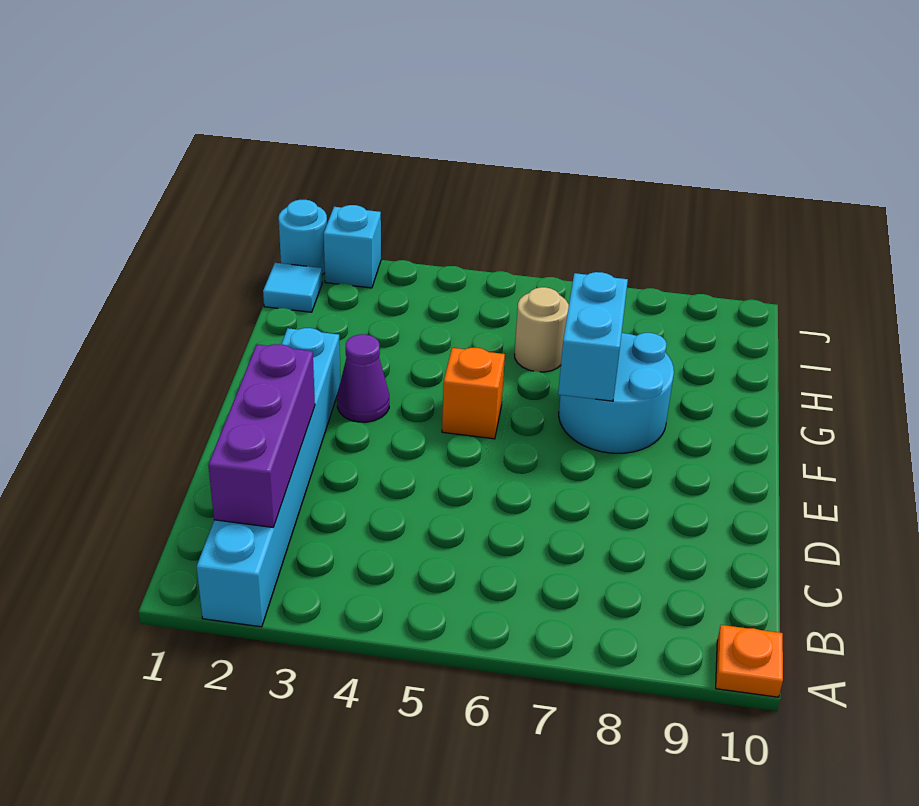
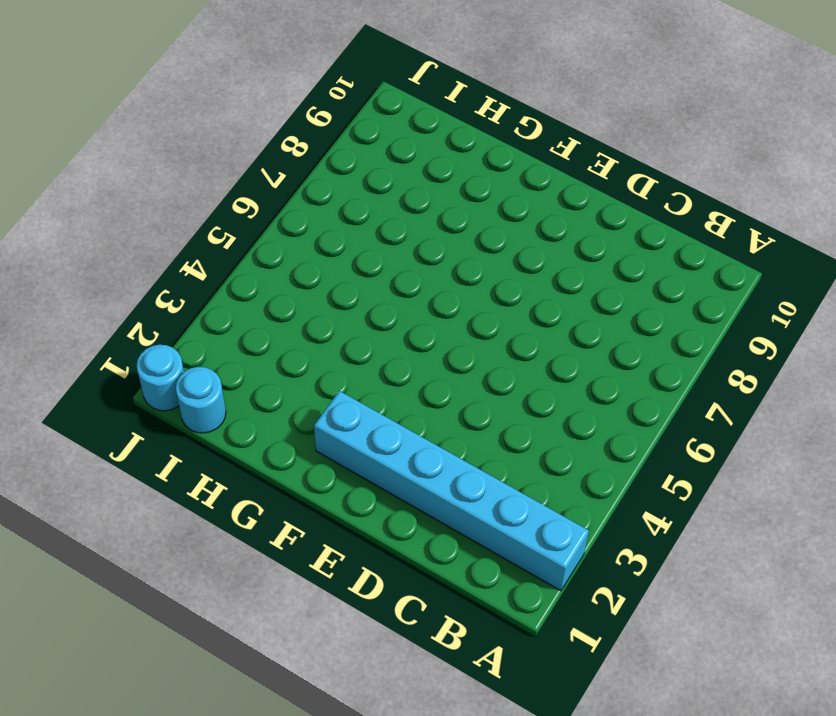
cyan round brick I1 level 1 -> cyan tile I1 level 1
none -> orange plate A10 level 1
none -> purple cone F3 level 1

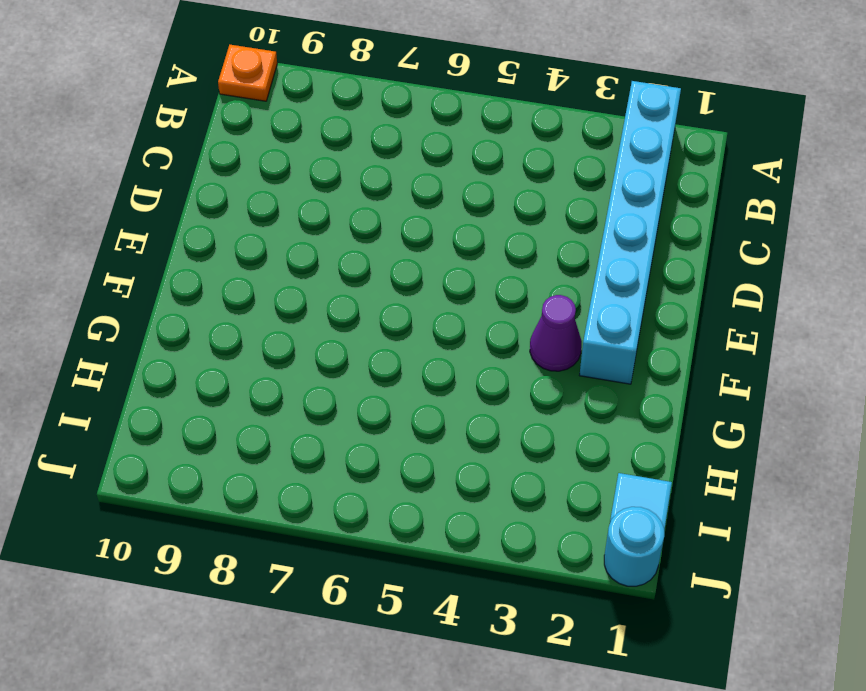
none -> orange brick F5 level 1
none -> cyan round brick F7:G8 level 1

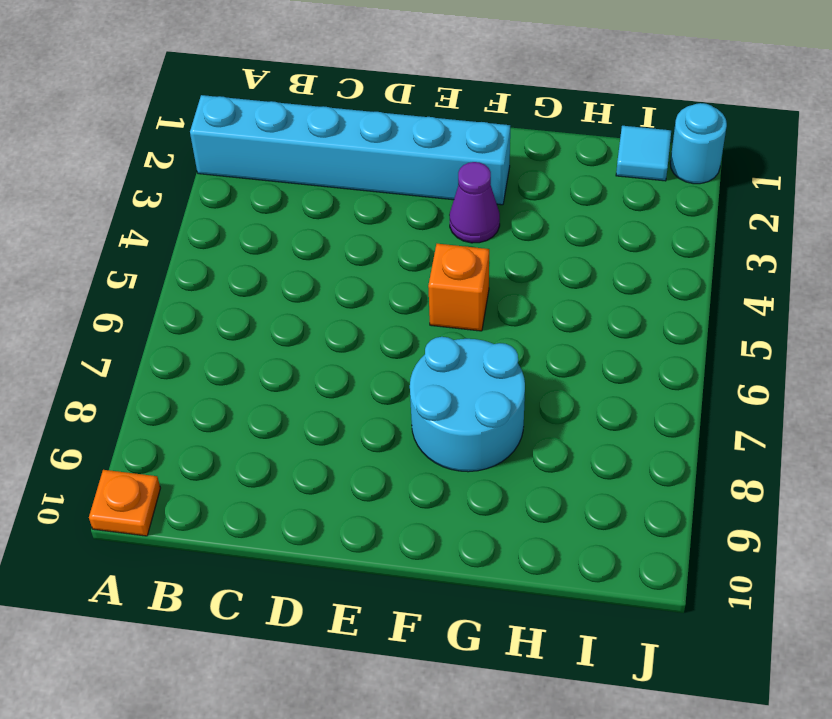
none -> tan round brick H6 level 1
none -> cyan brick J2 level 1

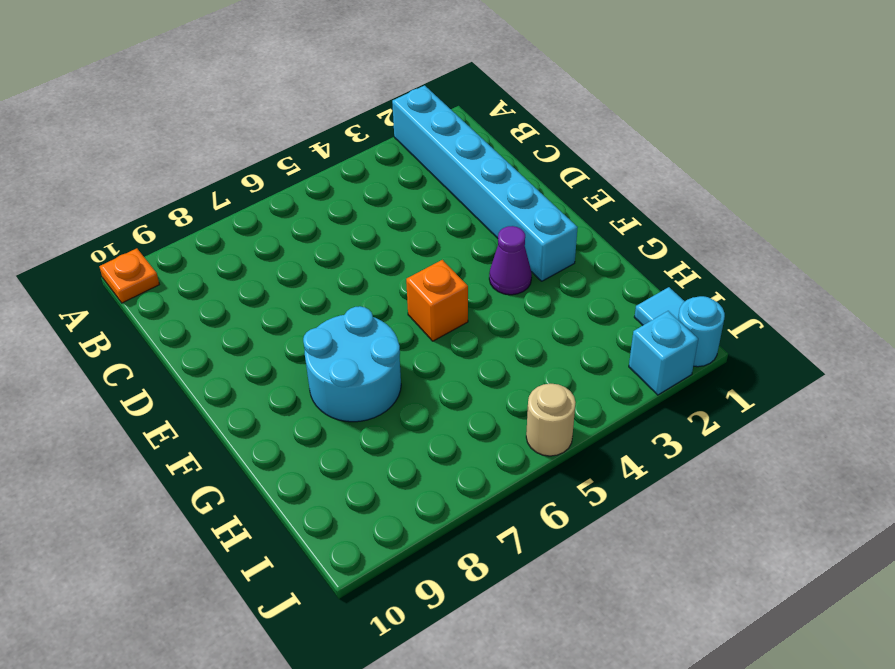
tan round brick J5 level 1 -> tan round brick H6 level 1
none -> purple brick B2:D2 level 2
none -> cyan brick F7:G7 level 2

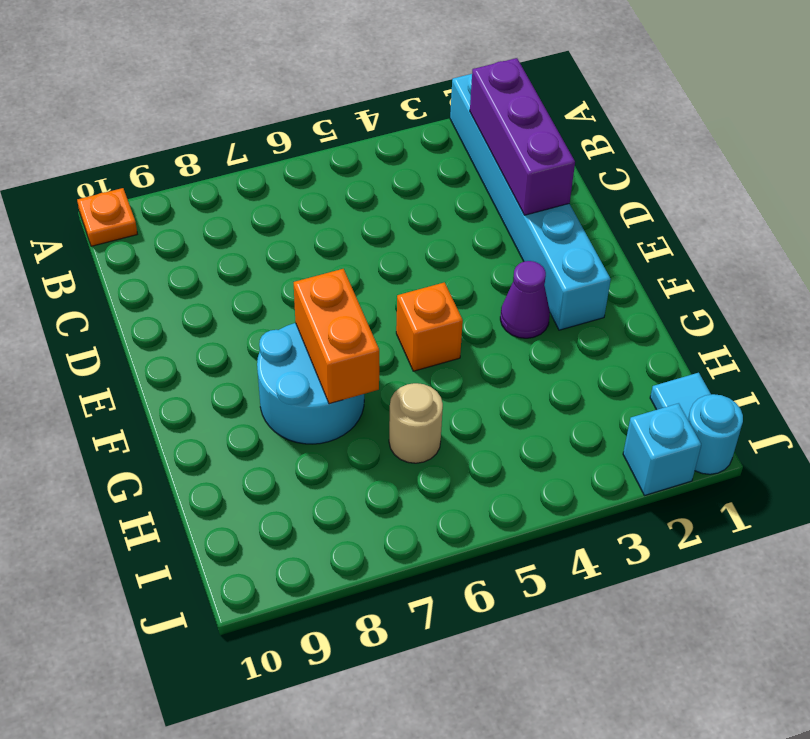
orange brick F7:G7 level 2 -> cyan brick F7:G7 level 2

